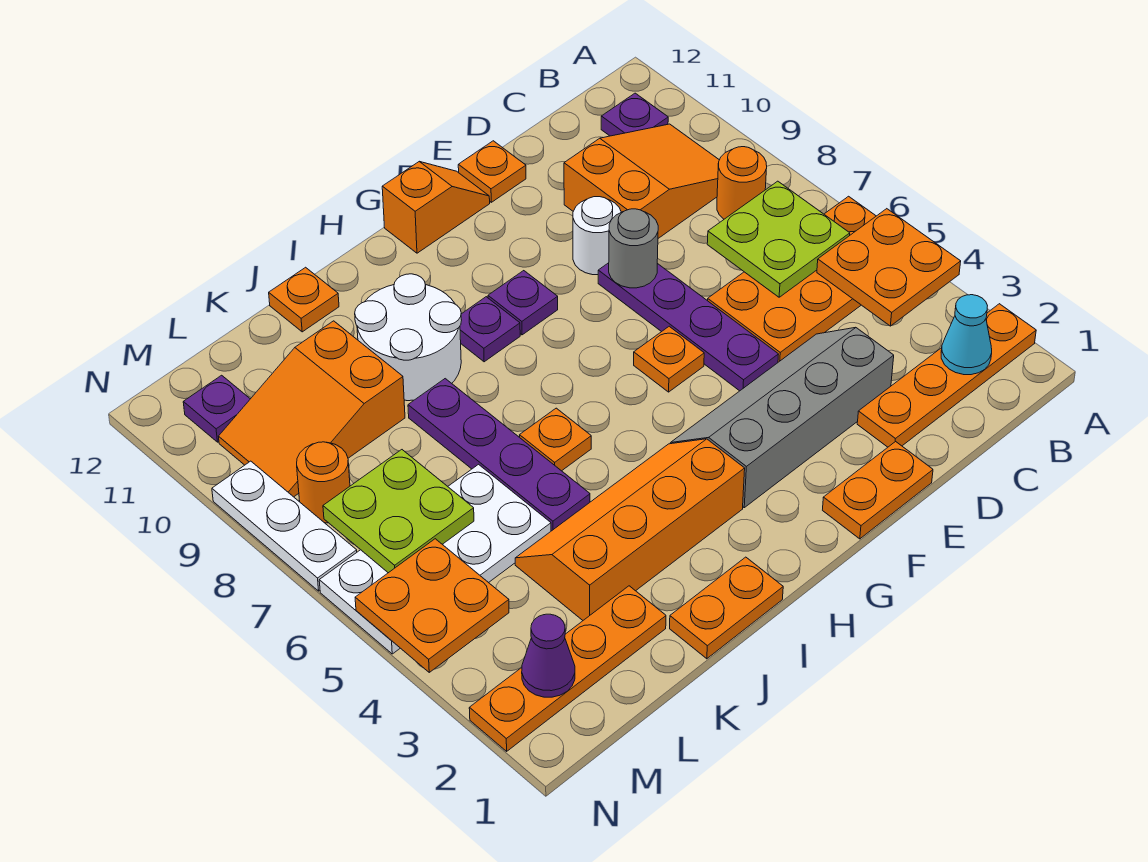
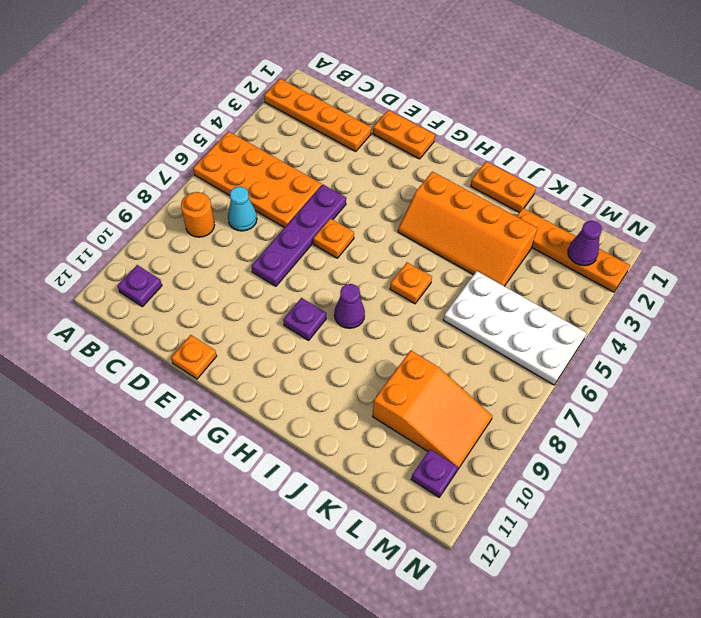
cyan cone C7 level 1 -> cyan cone B2 level 2
purple cone H8 level 1 -> none
none -> orange slope B9:D10 level 1 top D
none -> grey slope D3:G4 level 1 top 3
none -> white round brick E9 level 1
none -> orange slope F12:G12 level 1 top G

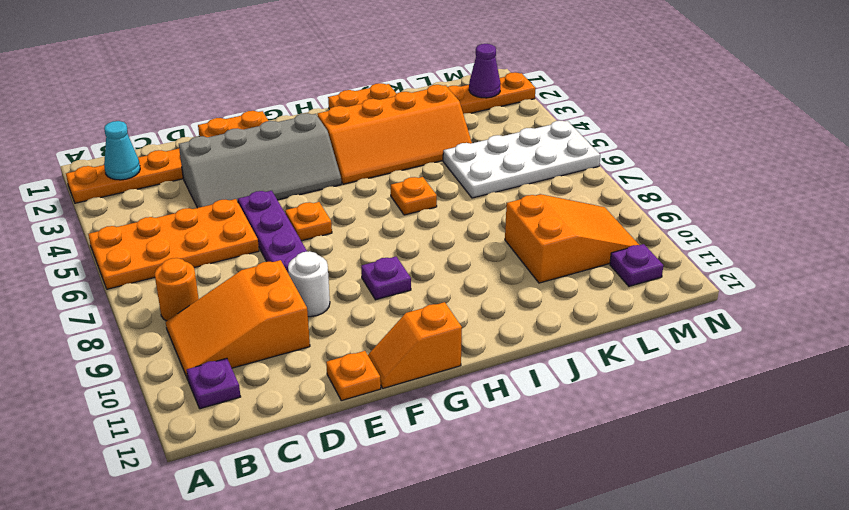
none -> purple plate H9 level 1
none -> white round brick I9:J10 level 1
none -> purple plate J5:J8 level 1
none -> orange plate J12 level 1

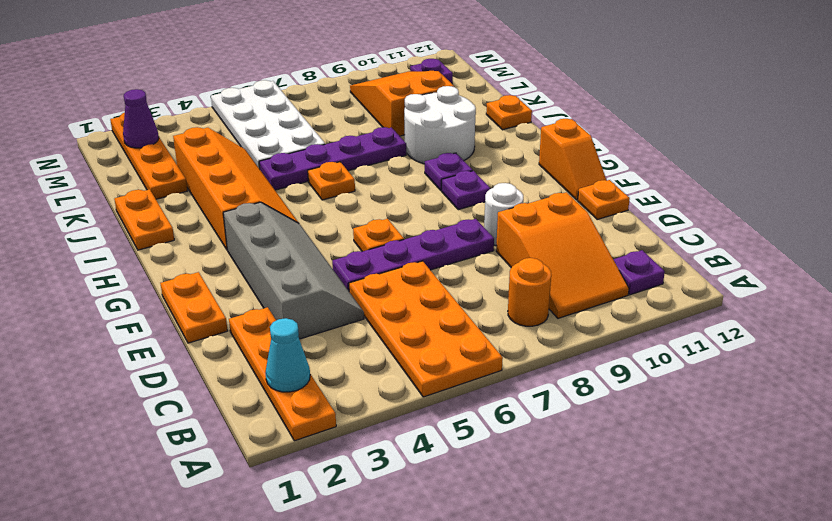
none -> orange round brick M8 level 1
none -> white plate N7:N9 level 1
none -> orange plate A4:B5 level 2
none -> lime plate B6:C7 level 2

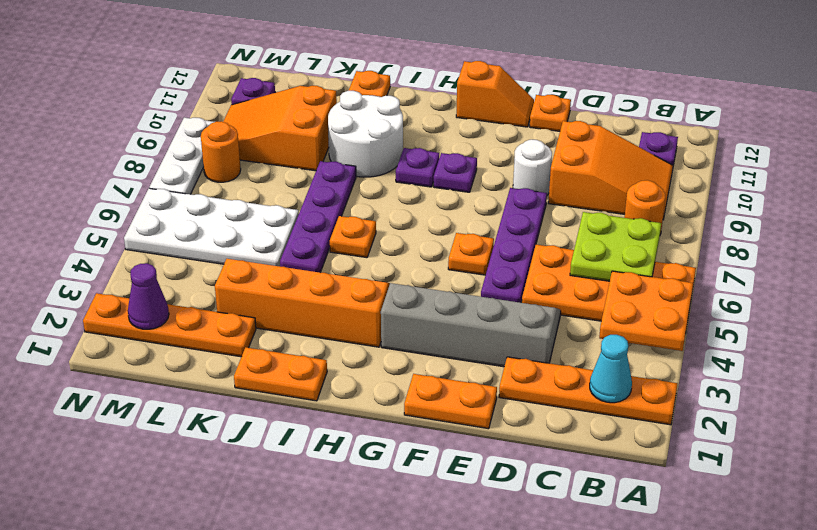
none -> grey round brick E8 level 2
none -> lime plate L6:M7 level 2
none -> orange plate M4:N5 level 2

